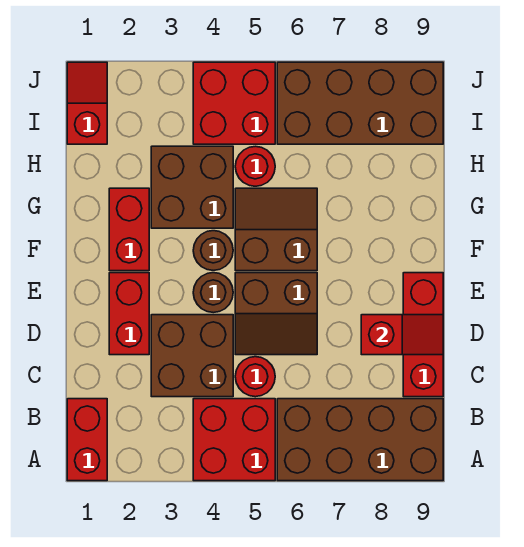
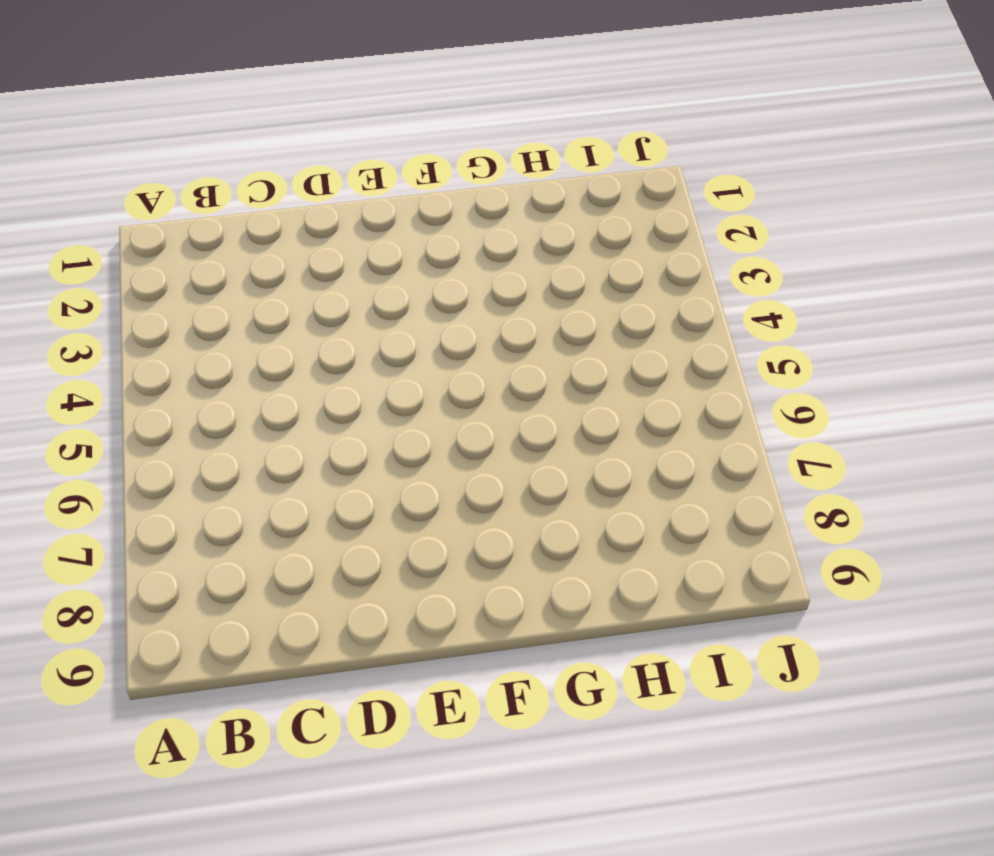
none -> red brick A1:B1 level 1
none -> red brick A4:B5 level 1
none -> brown brick A6:B9 level 1

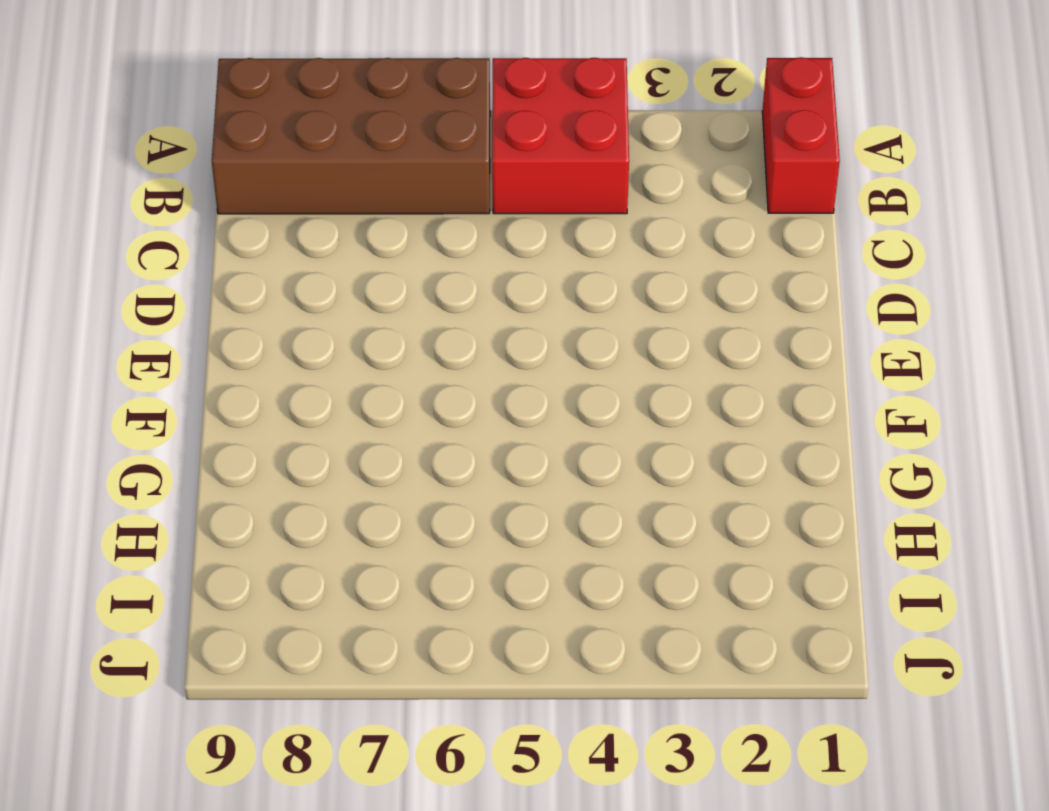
none -> brown brick C3:D4 level 1
none -> red round brick C5 level 1
none -> red brick C9:E9 level 1

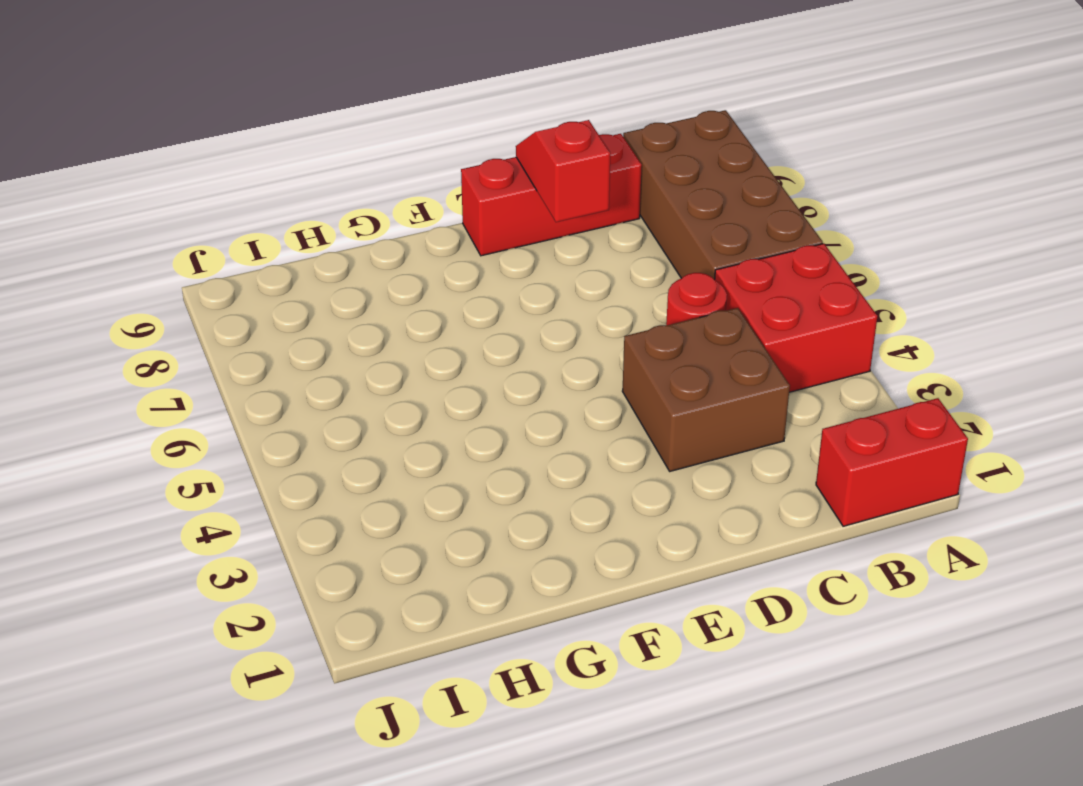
none -> red brick D2:E2 level 1
none -> brown slope D5:E6 level 1 top E
none -> brown round brick E4 level 1

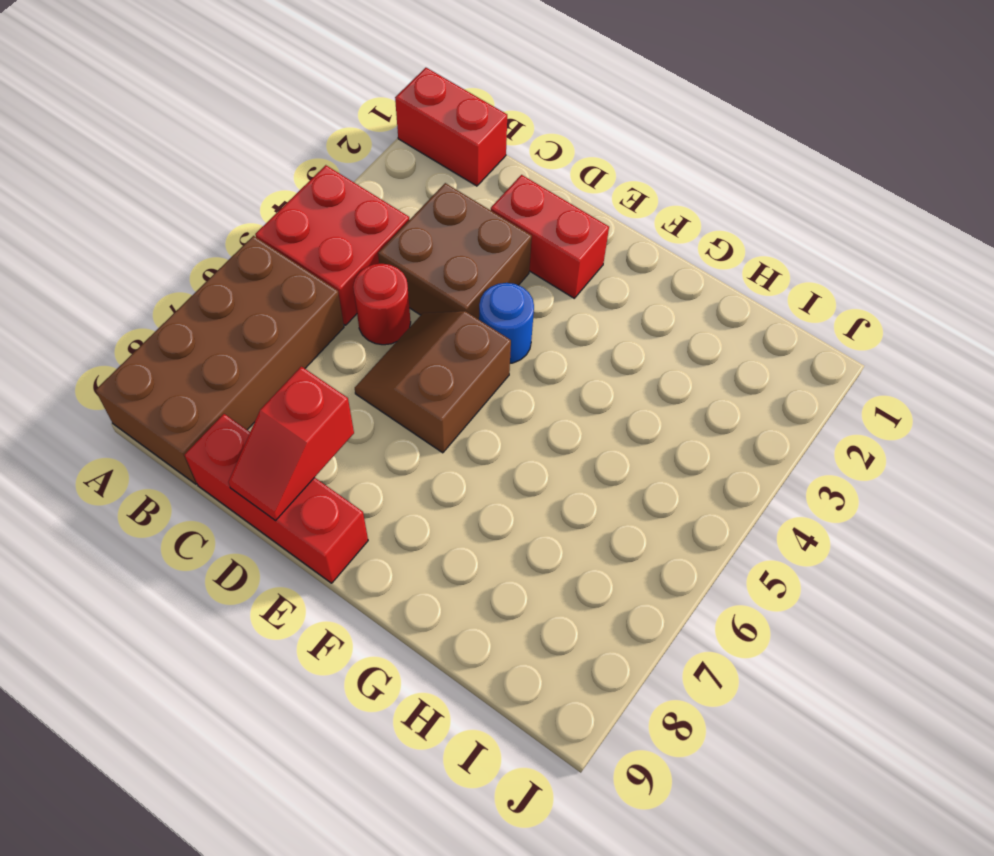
blue round brick E4 level 1 -> brown round brick E4 level 1
none -> red brick F2:G2 level 1
none -> brown round brick F4 level 1
none -> brown slope F5:G6 level 1 top F

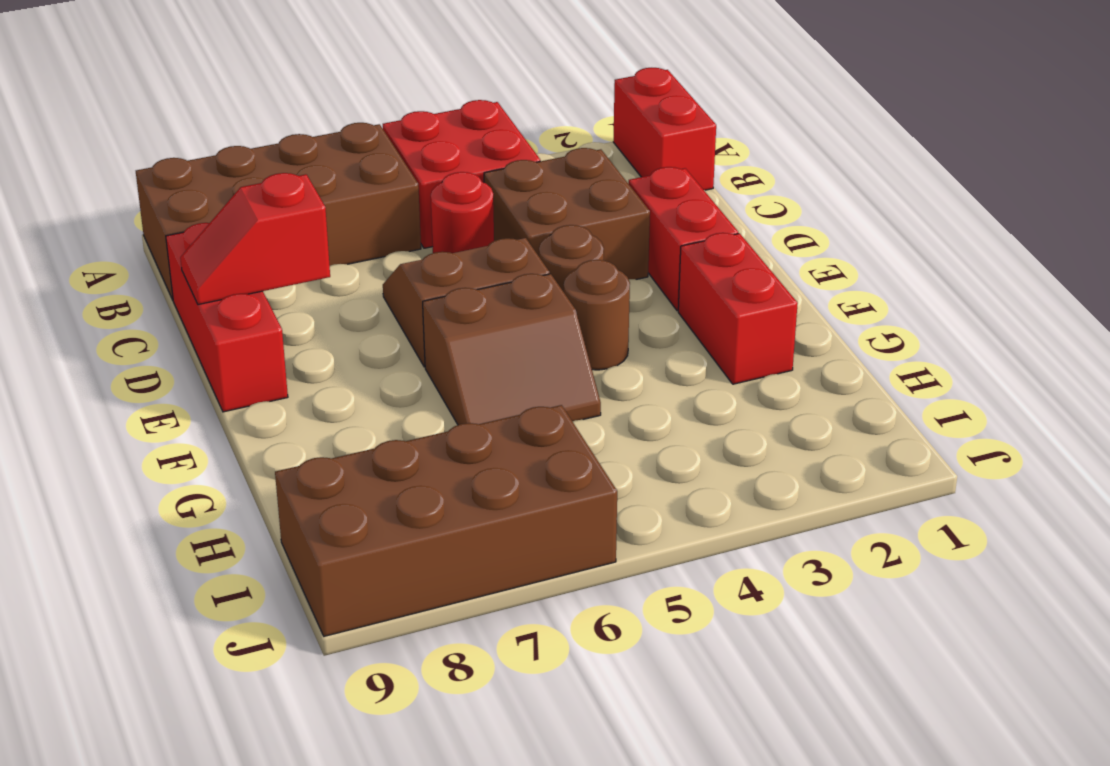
none -> brown brick G3:H4 level 1
none -> red round brick H5 level 1
none -> red slope I1:J1 level 1 top I

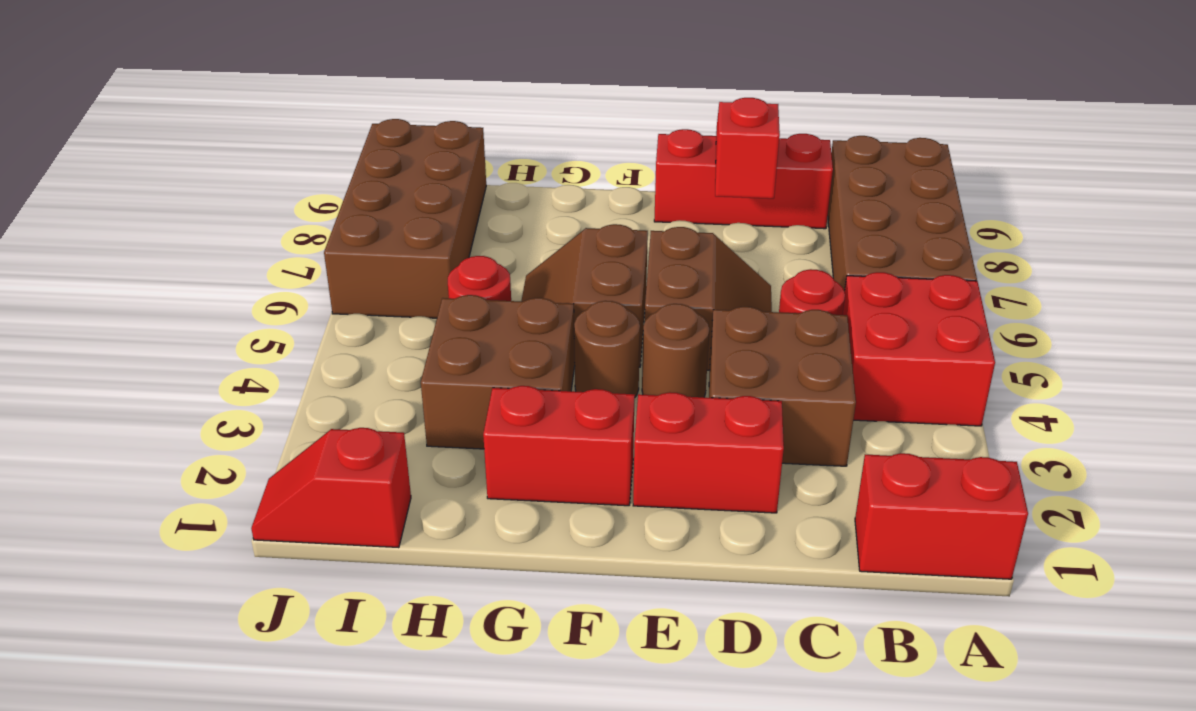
none -> red brick I4:J5 level 1

